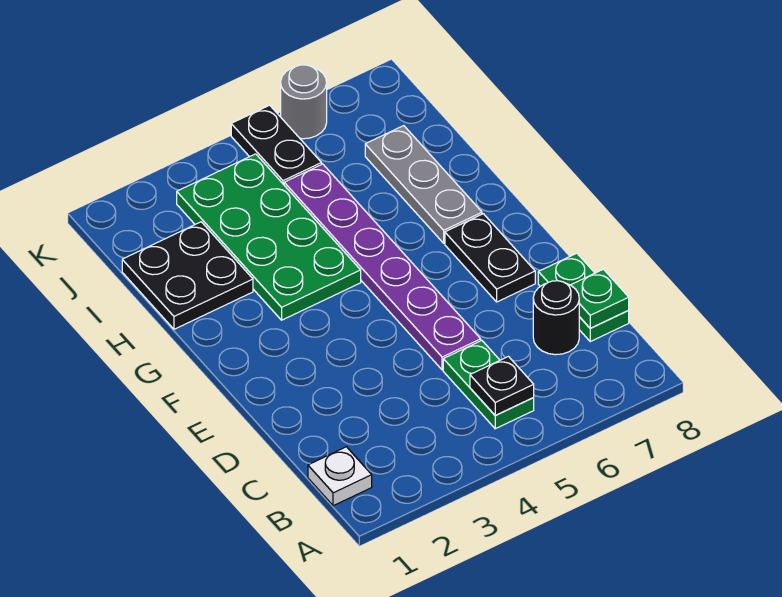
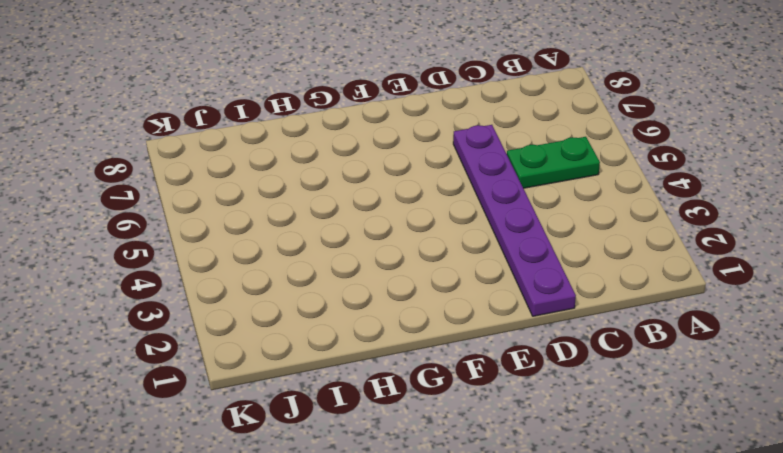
purple plate D1:D6 level 1 -> purple plate D5:I5 level 1
none -> white plate B1 level 1
none -> black round brick C7 level 1
none -> green plate C8:D8 level 1

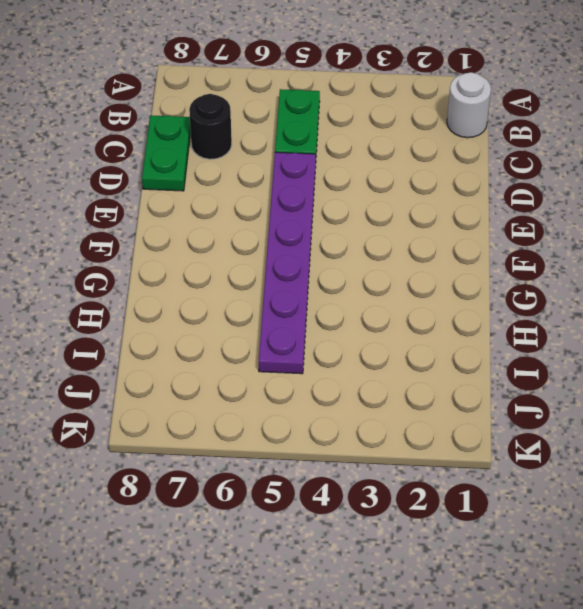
white round brick B1 level 1 -> white plate B1 level 1
none -> black plate E7:F7 level 1
none -> green plate G3:J4 level 1
none -> grey plate G7:I7 level 1

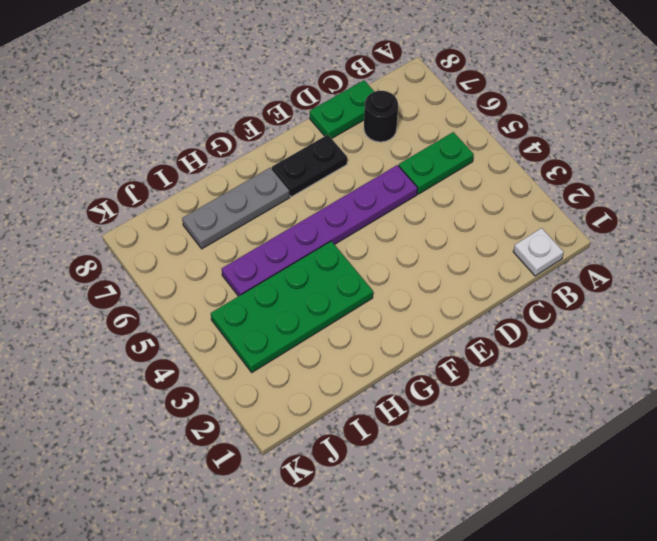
none -> black plate H1:I2 level 1
none -> black plate J5:K5 level 1
none -> grey round brick K6 level 1

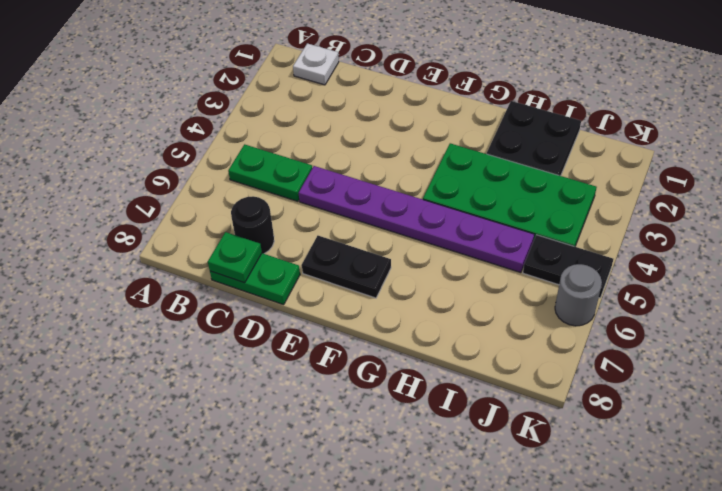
none -> grey plate G7:I7 level 1
none -> black plate B5 level 2

